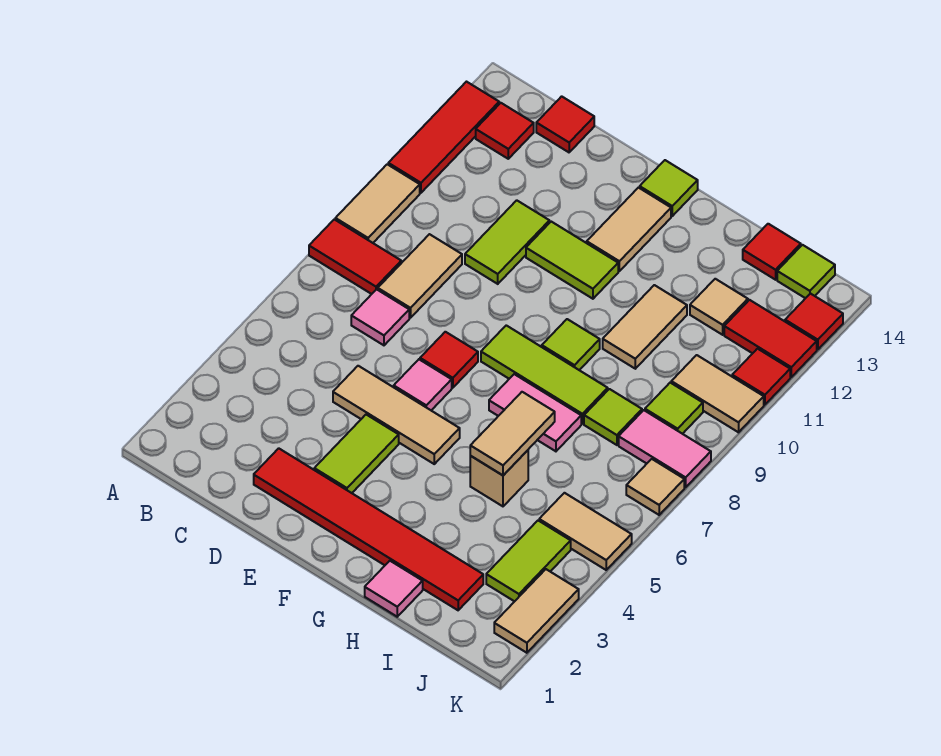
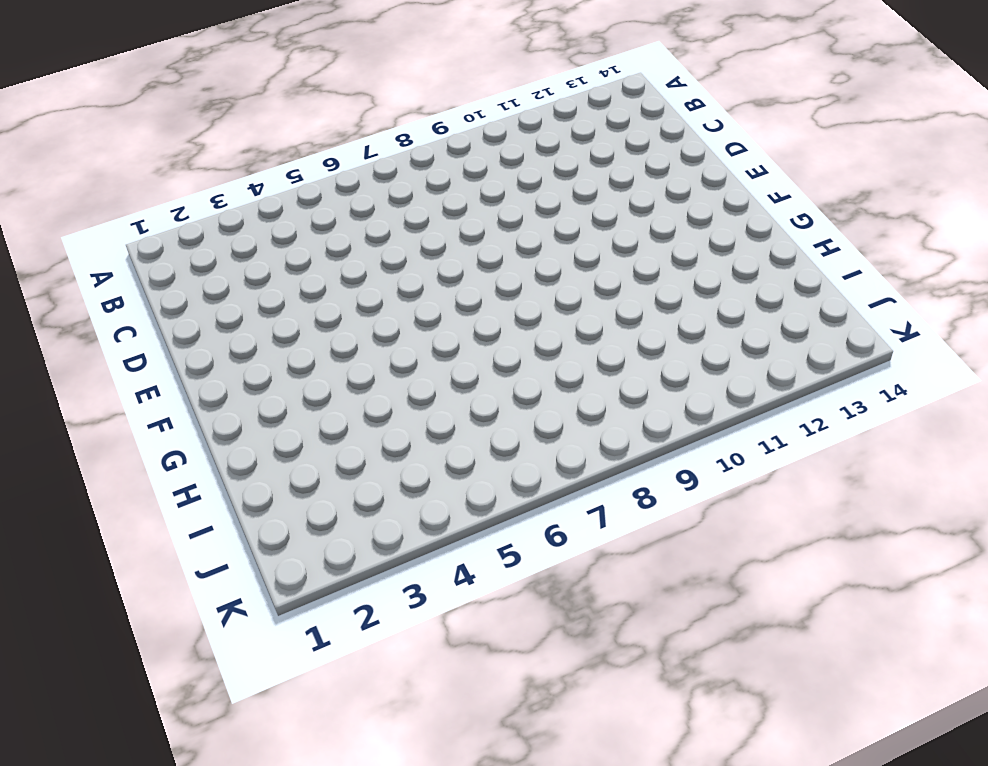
none -> red tile A8:B8 level 1
none -> tan tile A9:A10 level 1
none -> red tile A11:A13 level 1
none -> red tile B13 level 1

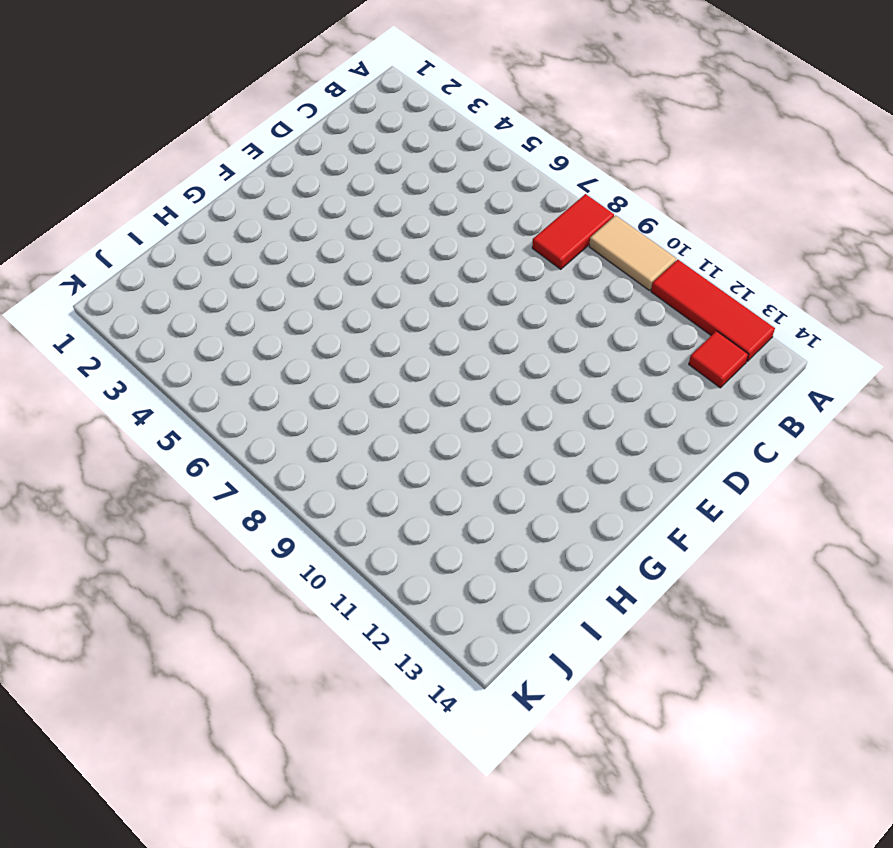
none -> pink tile C7 level 1
none -> tan tile C8:C9 level 1
none -> red tile C14 level 1
none -> red tile D2:I2 level 1

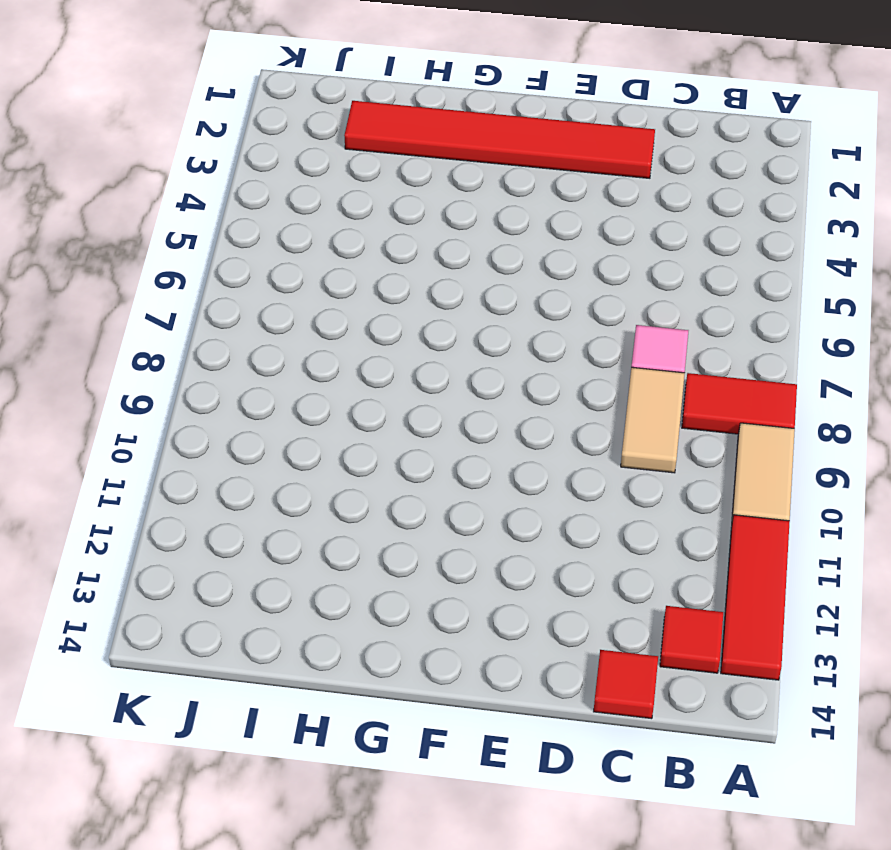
none -> tan tile D5:F5 level 1
none -> lime tile D10:D11 level 1
none -> lime tile E3:E4 level 1
none -> pink tile E6 level 1

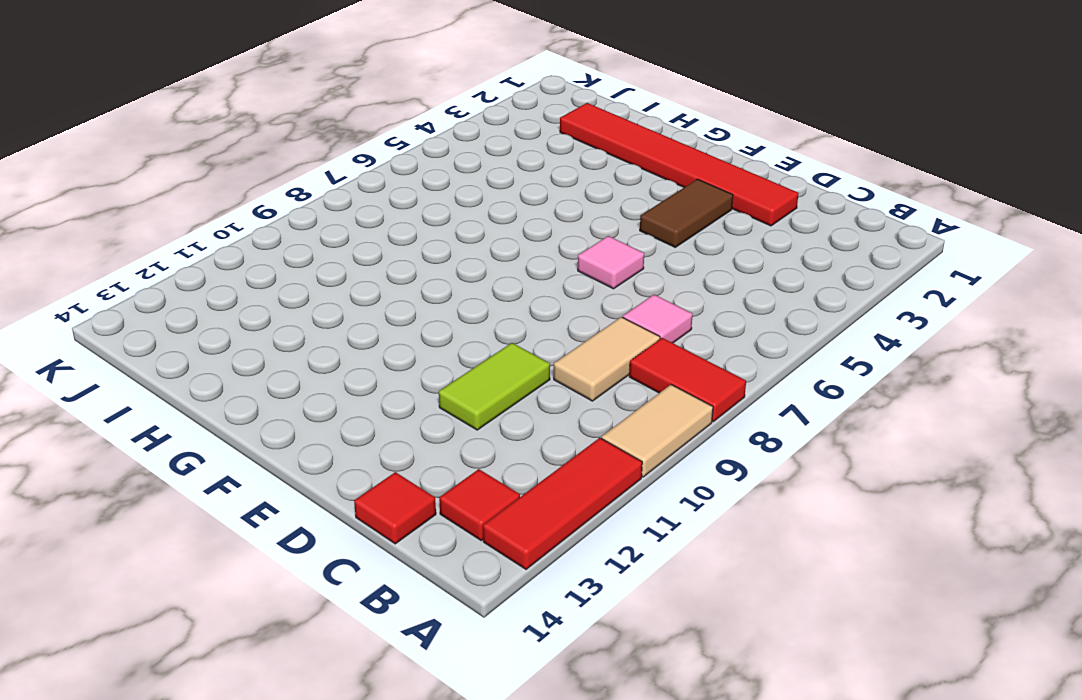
brown tile E3:E4 level 1 -> lime tile E3:E4 level 1
none -> tan tile D5:F5 level 1
none -> red tile E7 level 1
none -> lime tile E11:F11 level 1
none -> lime tile F8:H8 level 1

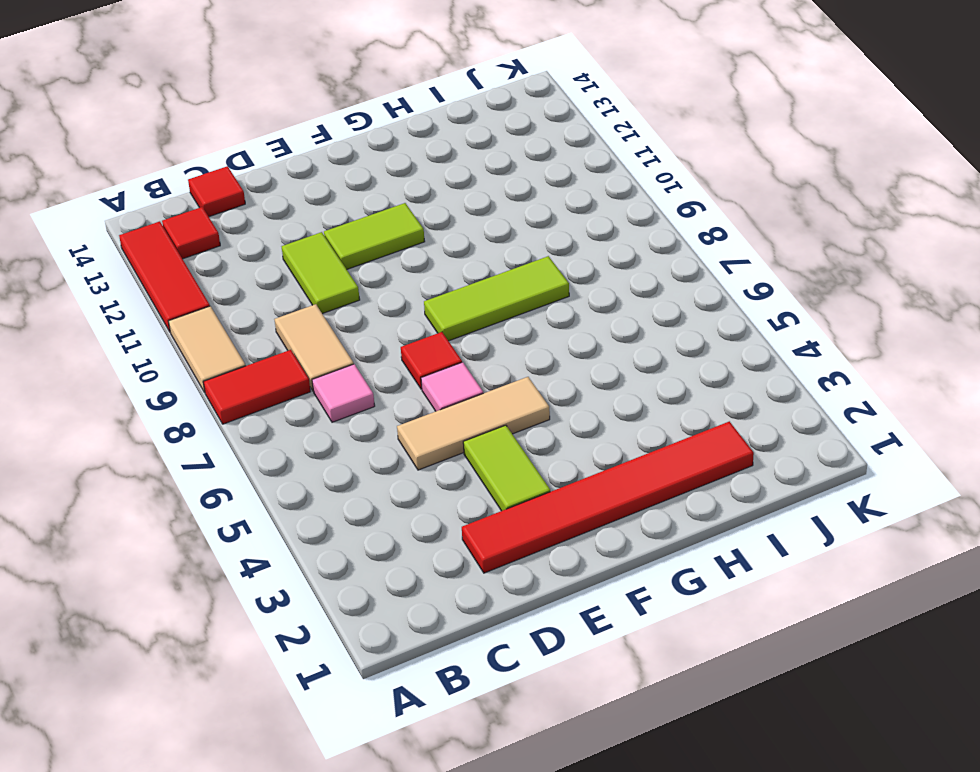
none -> tan tile F12:F13 level 1
none -> lime tile F14 level 1
none -> pink tile G7:H7 level 1
none -> lime tile G9 level 1

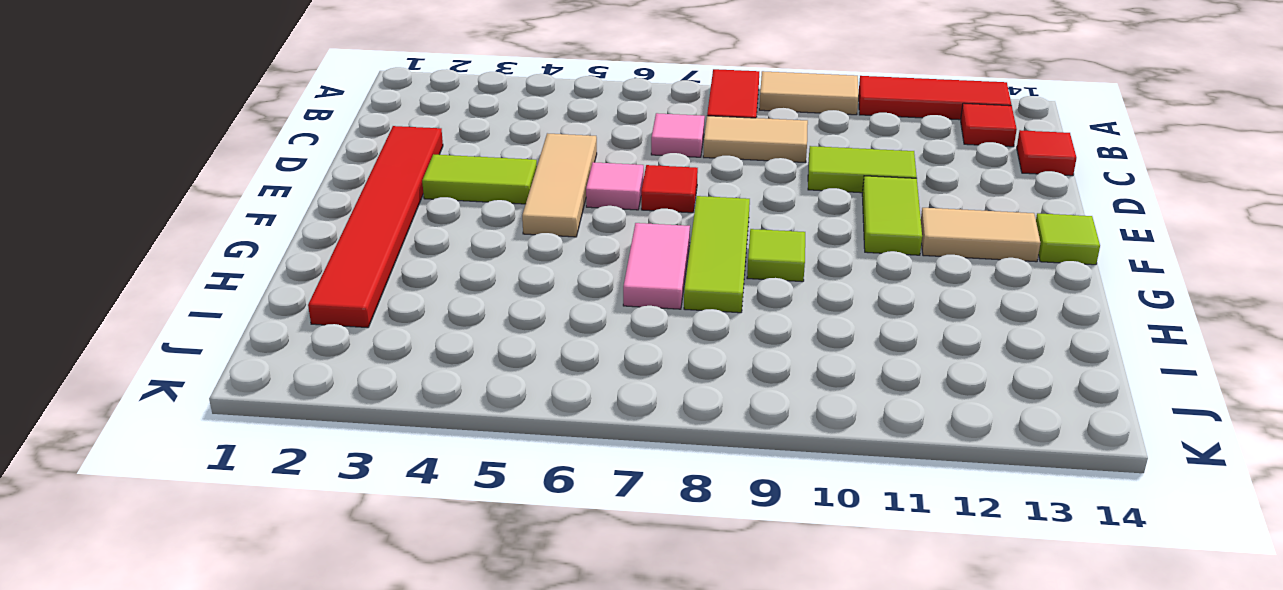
none -> pink tile H1 level 1
none -> tan brick H5 level 1
none -> tan tile H10:H11 level 1
none -> lime tile I8 level 1

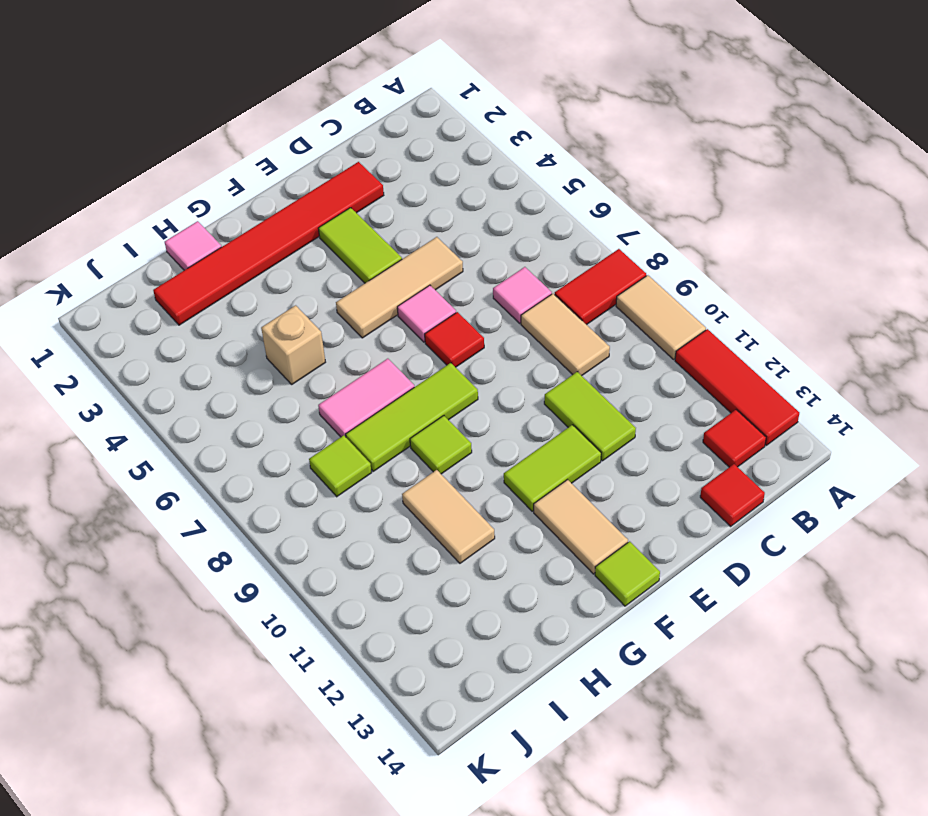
none -> tan tile I12 level 1
none -> red tile I14 level 1
none -> lime tile J3:J4 level 1
none -> tan tile J5:K5 level 1

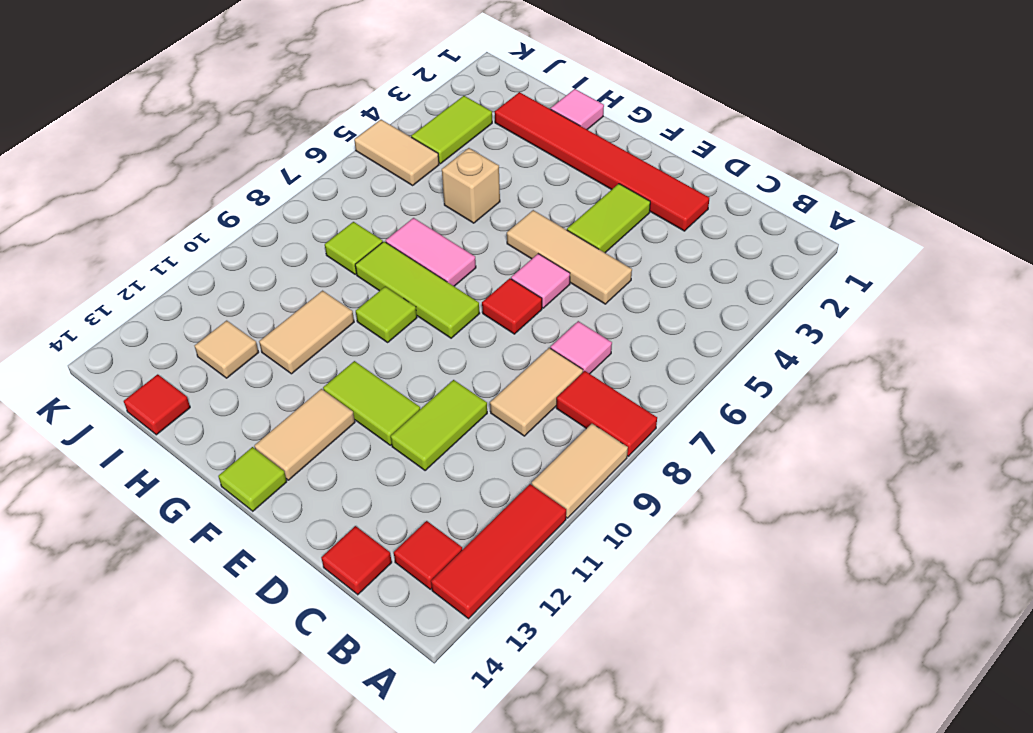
none -> pink tile J8:K8 level 1
none -> lime tile J9 level 1
none -> tan tile J10:K10 level 1
none -> red tile J12:K12 level 1

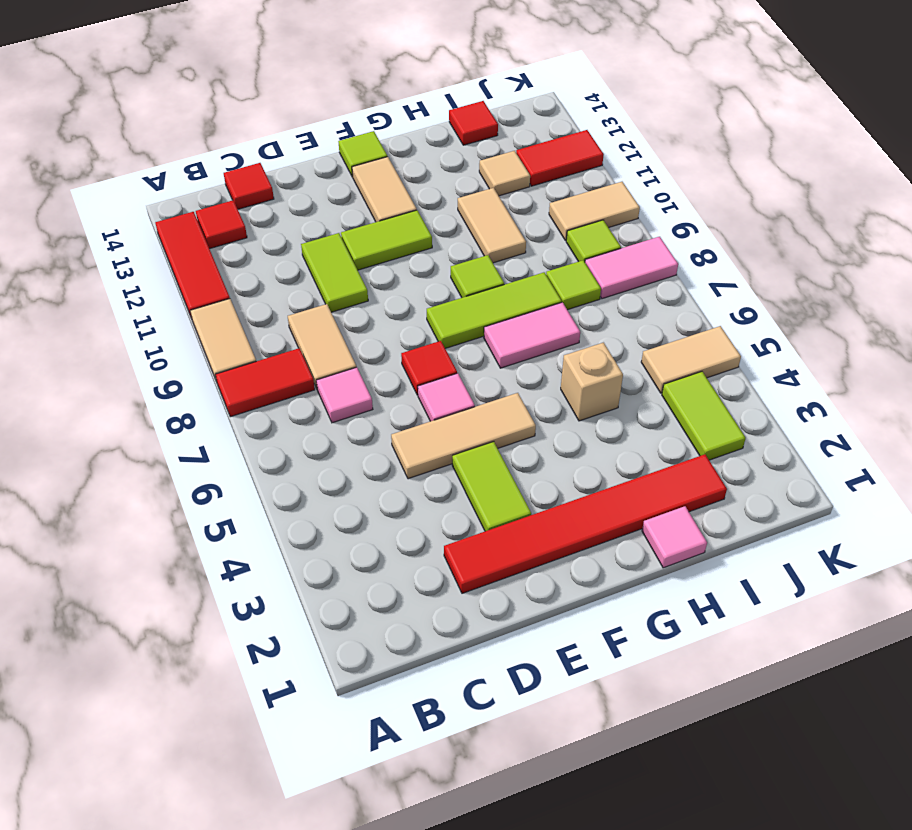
none -> lime tile J14 level 1
none -> tan tile K2:K3 level 1
none -> tan tile K7 level 1
none -> red tile K11 level 1

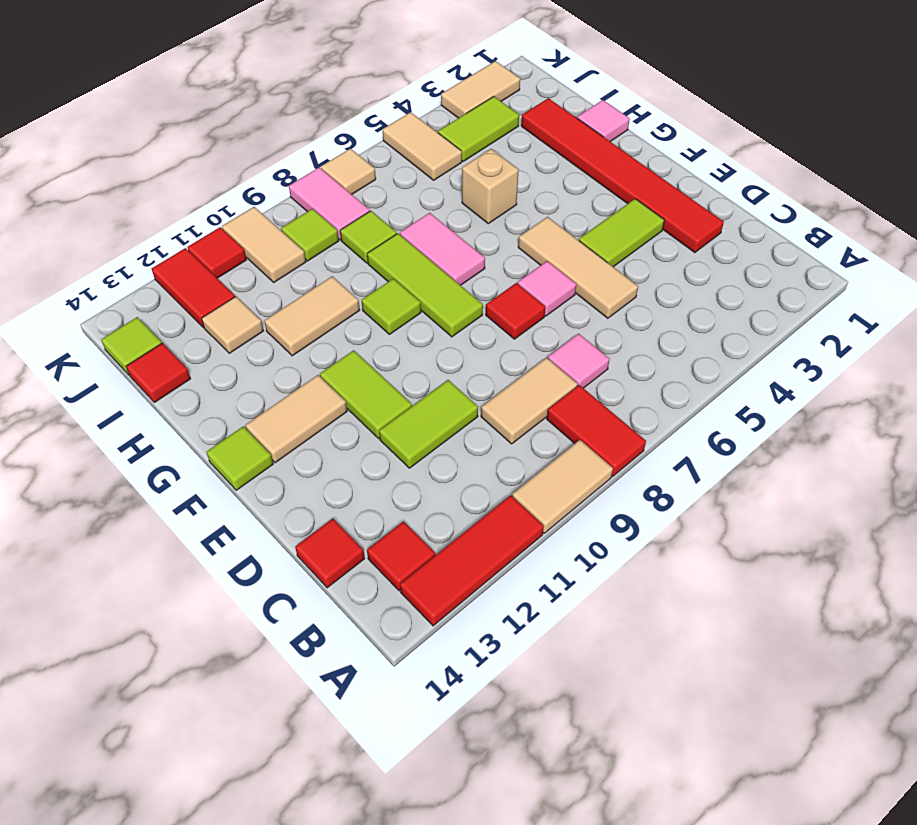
none -> red tile K13 level 1
none -> tan tile H5:H6 level 2

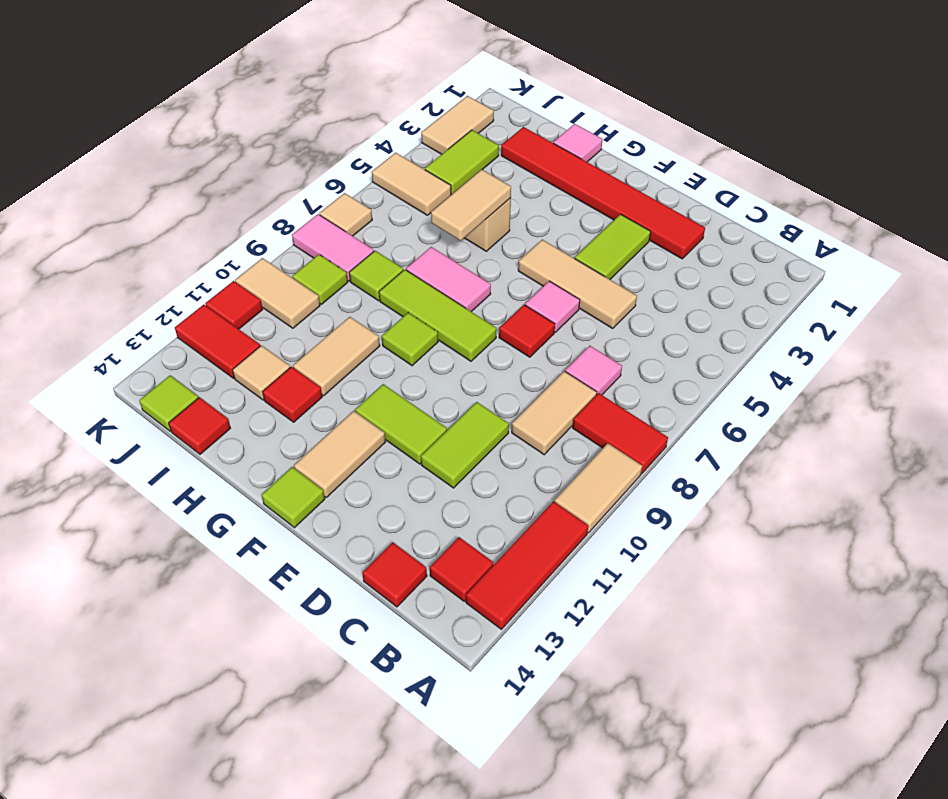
red tile H12 level 1 -> red tile K13 level 1

